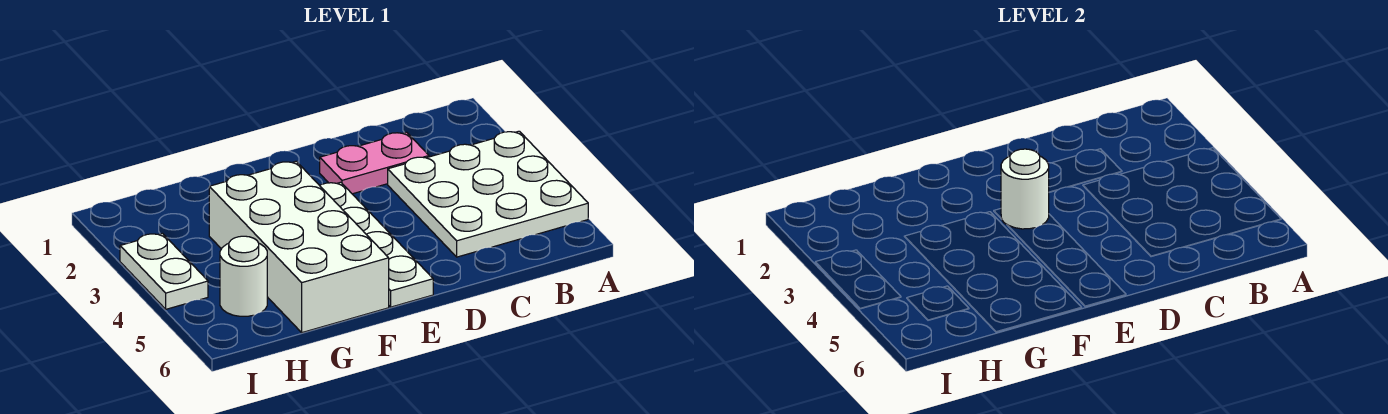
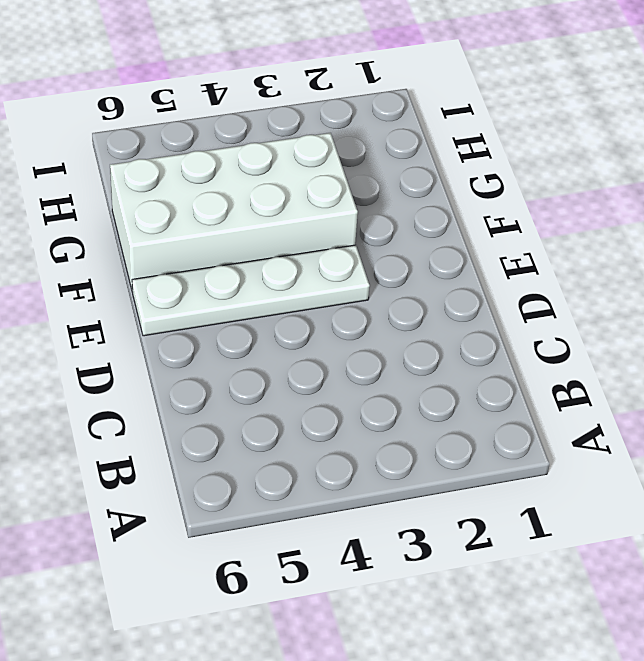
none -> white plate A3:C5 level 1
none -> pink plate C2:D2 level 1

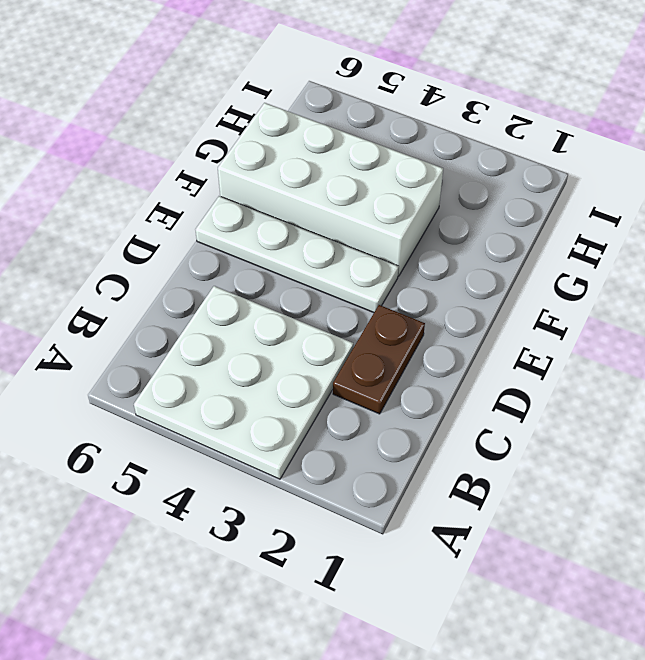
brown plate C2:D2 level 1 -> pink plate C2:D2 level 1
none -> white round brick H5 level 1
none -> white plate I3:I4 level 1

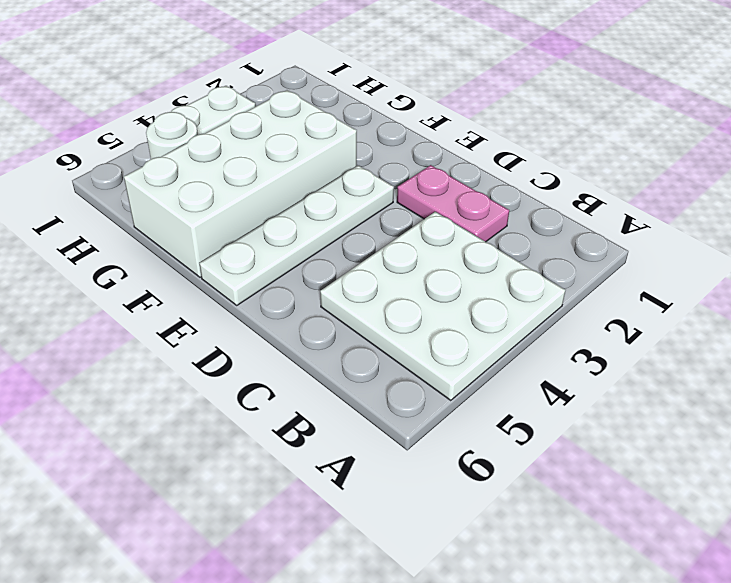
none -> white round brick E3 level 2

